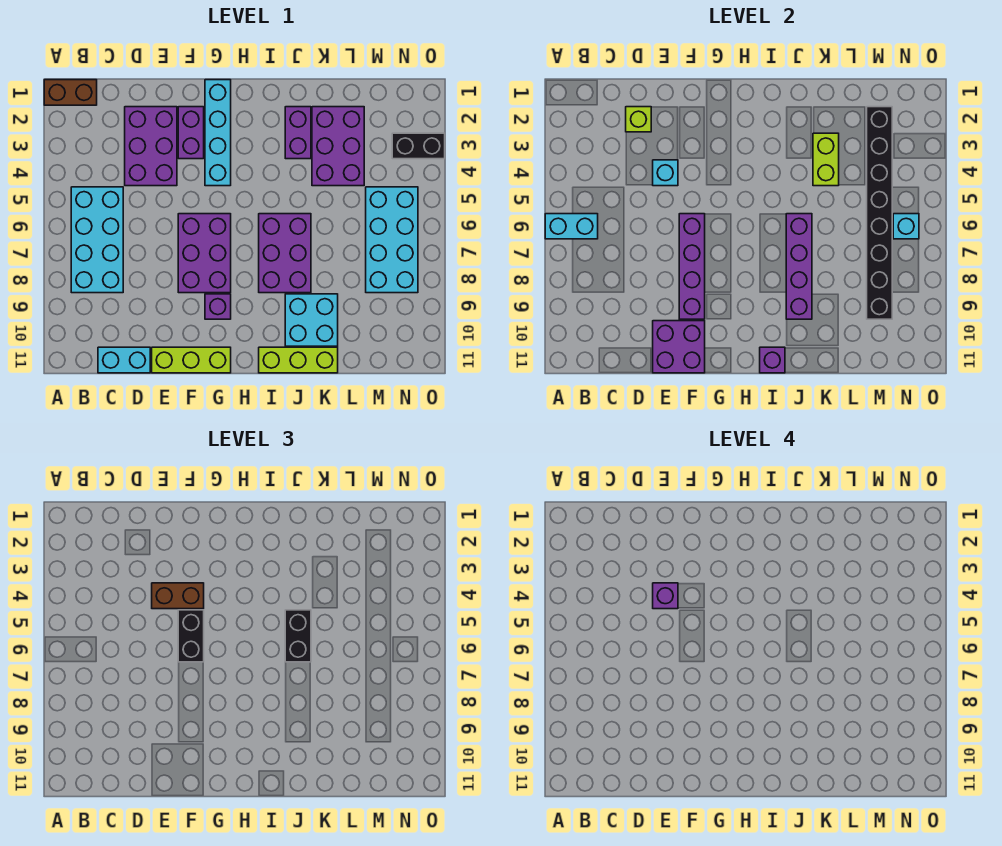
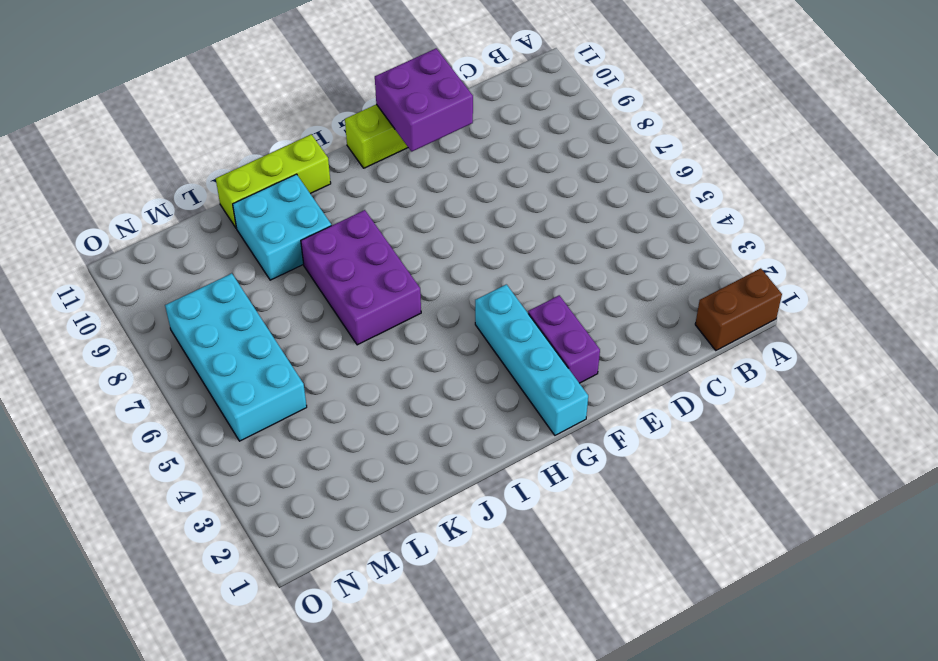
none -> cyan brick B5:C8 level 1
none -> cyan brick C11:D11 level 1
none -> purple brick D2:E4 level 1
none -> purple brick F6:G8 level 1

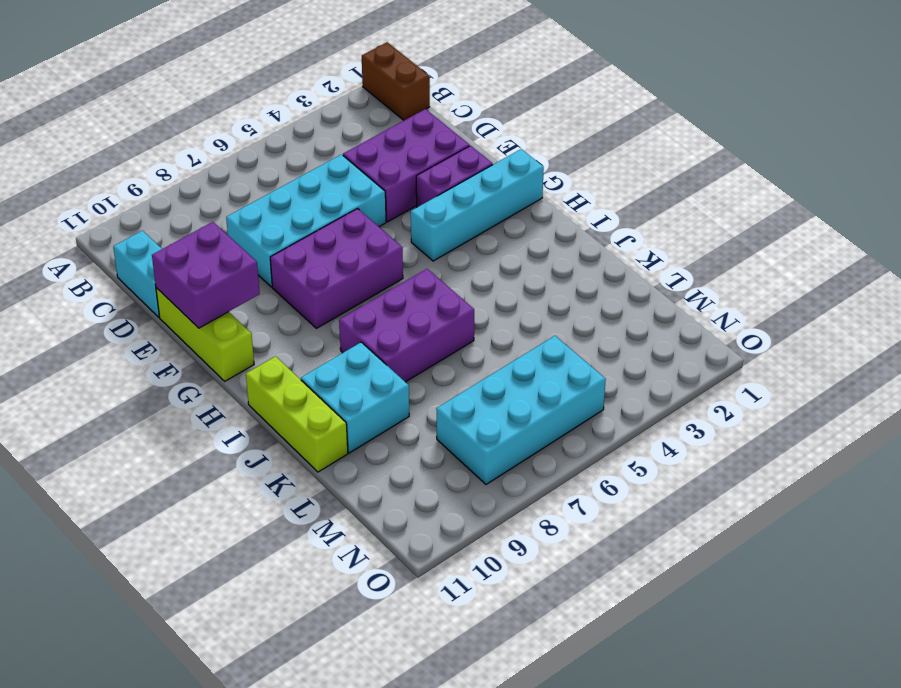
cyan brick D5:E8 level 1 -> cyan brick B5:C8 level 1
none -> purple brick G9 level 1
none -> purple brick J2:J3 level 1
none -> purple brick K2:L4 level 1
none -> black brick N3:O3 level 1

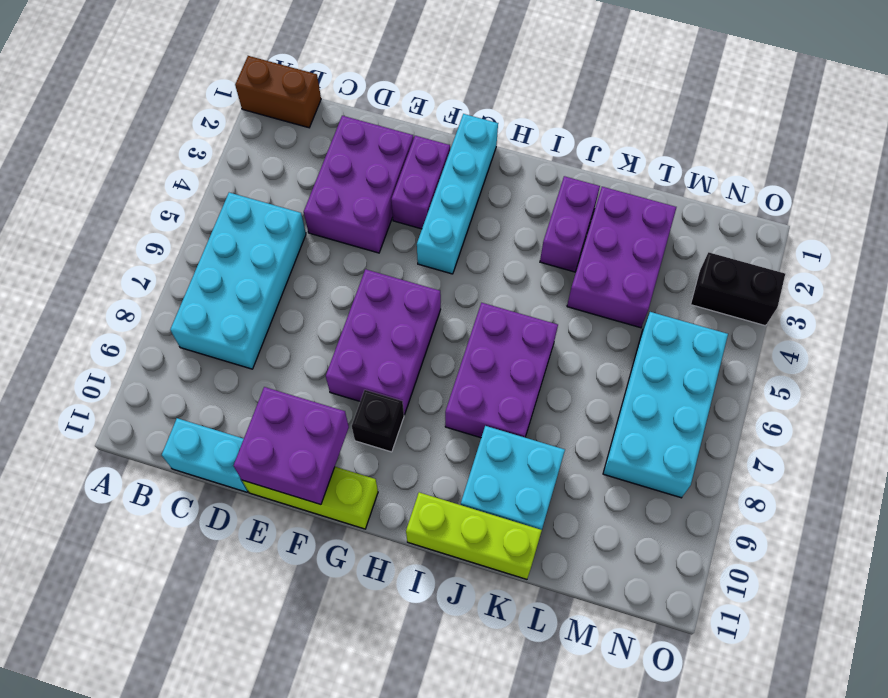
black brick G9 level 1 -> purple brick G9 level 1
none -> cyan brick A6:B6 level 2
none -> lime brick D2 level 2
none -> cyan brick E4 level 2
none -> purple brick F6:F9 level 2

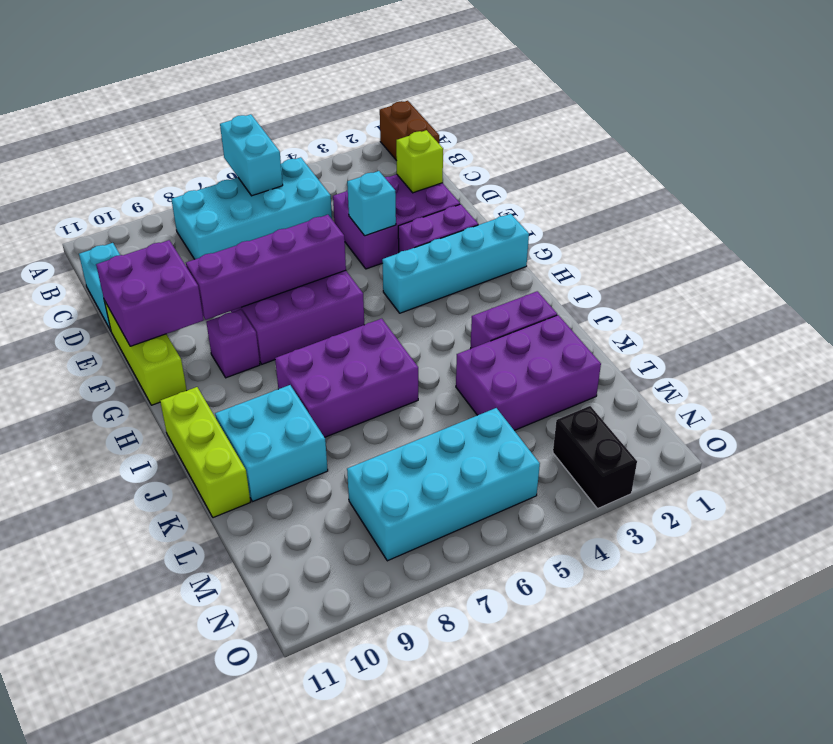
none -> purple brick I11 level 2
none -> purple brick J6:J9 level 2
none -> lime brick K3:K4 level 2
none -> black brick M2:M9 level 2

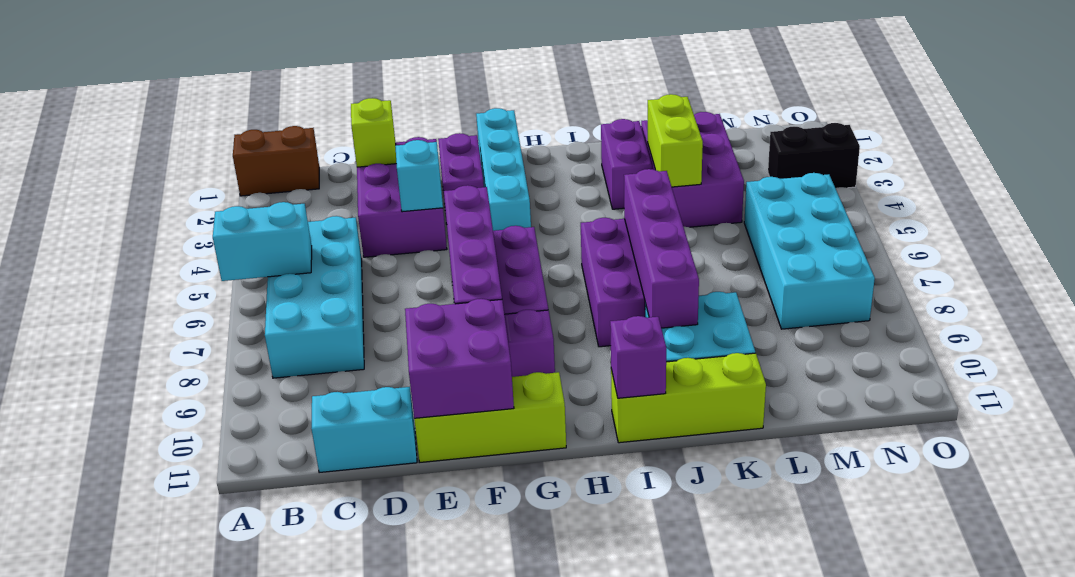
none -> black brick M2:M9 level 2
none -> cyan brick N6 level 2
none -> brown brick E4:F4 level 3
none -> black brick F5:F6 level 3

